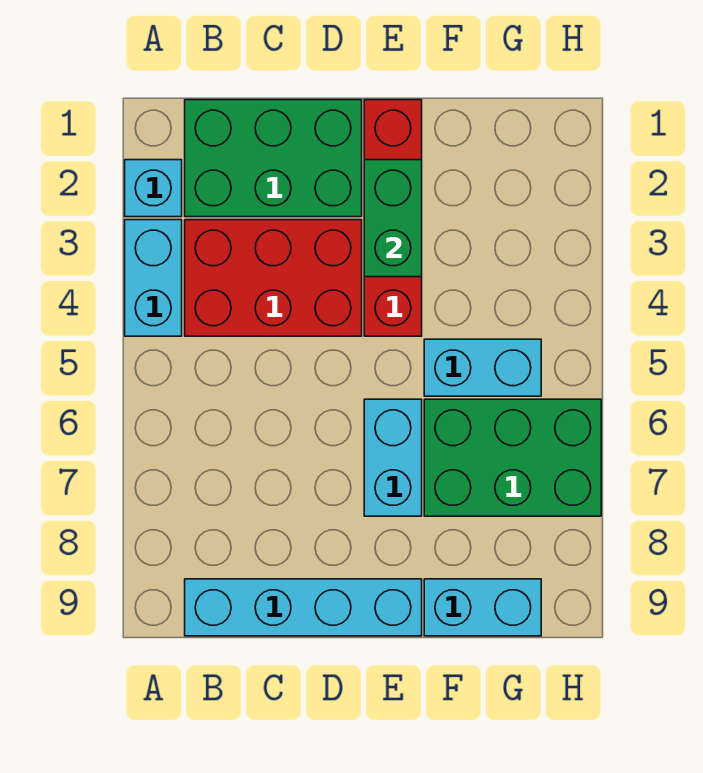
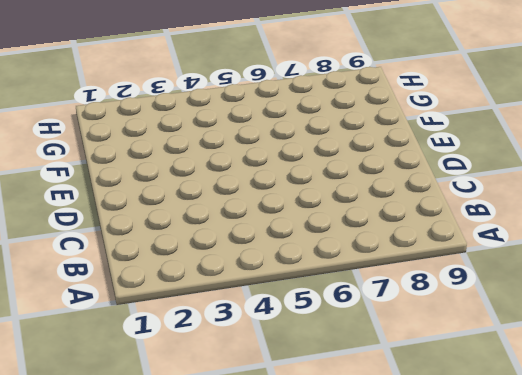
none -> cyan brick A2 level 1
none -> cyan brick A3:A4 level 1

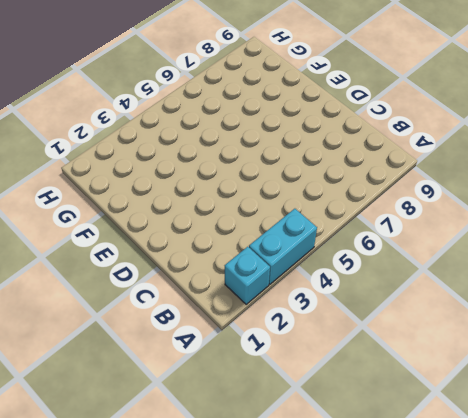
none -> green brick B1:D2 level 1
none -> red brick B3:D4 level 1

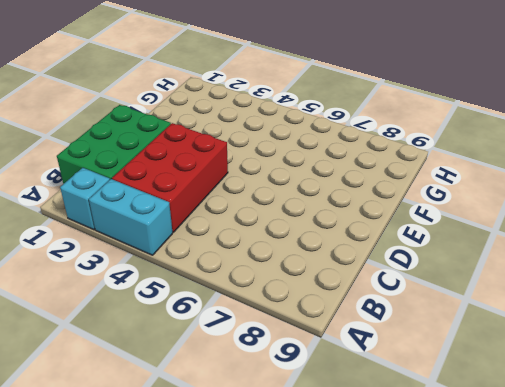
none -> cyan brick B9:E9 level 1
none -> red brick E1:E4 level 1

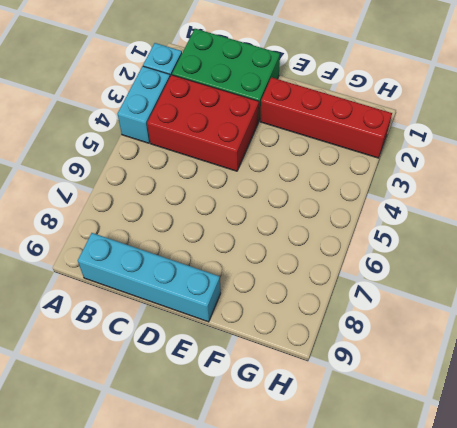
red brick E2:H2 level 1 -> red brick E1:E4 level 1
none -> cyan brick E6:E7 level 1
none -> cyan brick F5:G5 level 1

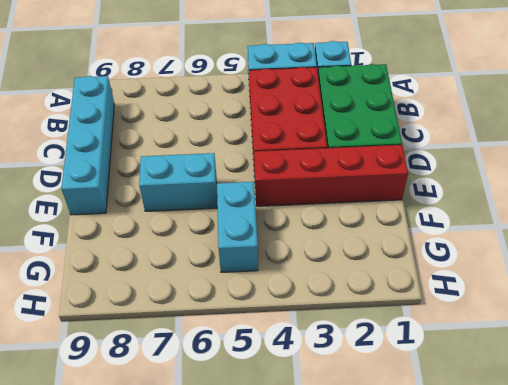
none -> green brick F6:H7 level 1
none -> cyan brick F9:G9 level 1

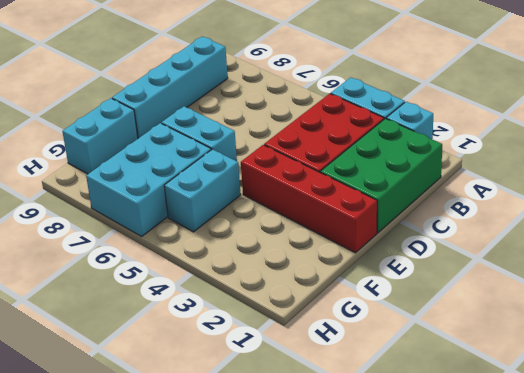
cyan brick F6:H7 level 1 -> green brick F6:H7 level 1
none -> green brick E2:E3 level 2

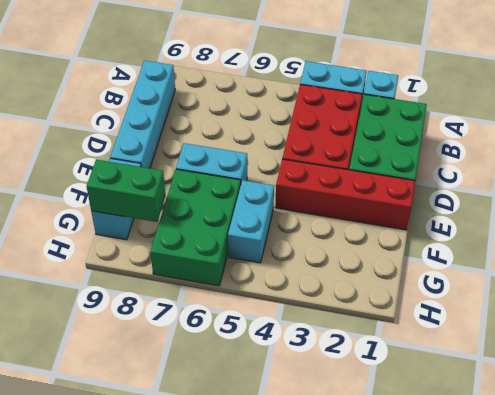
green brick G8:G9 level 2 -> green brick E2:E3 level 2

